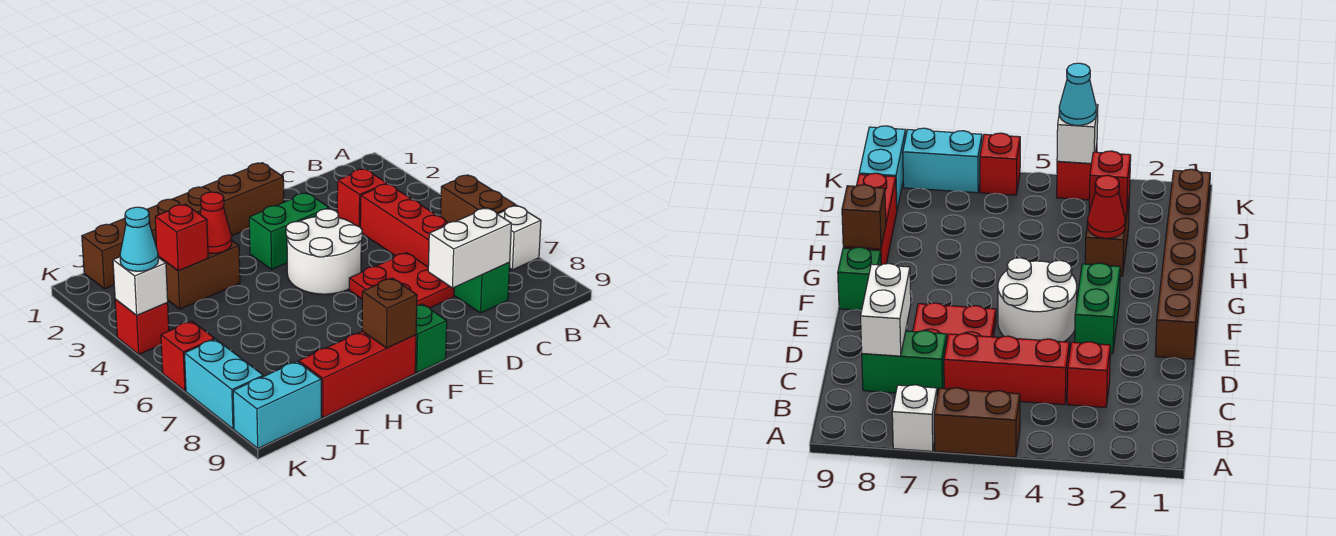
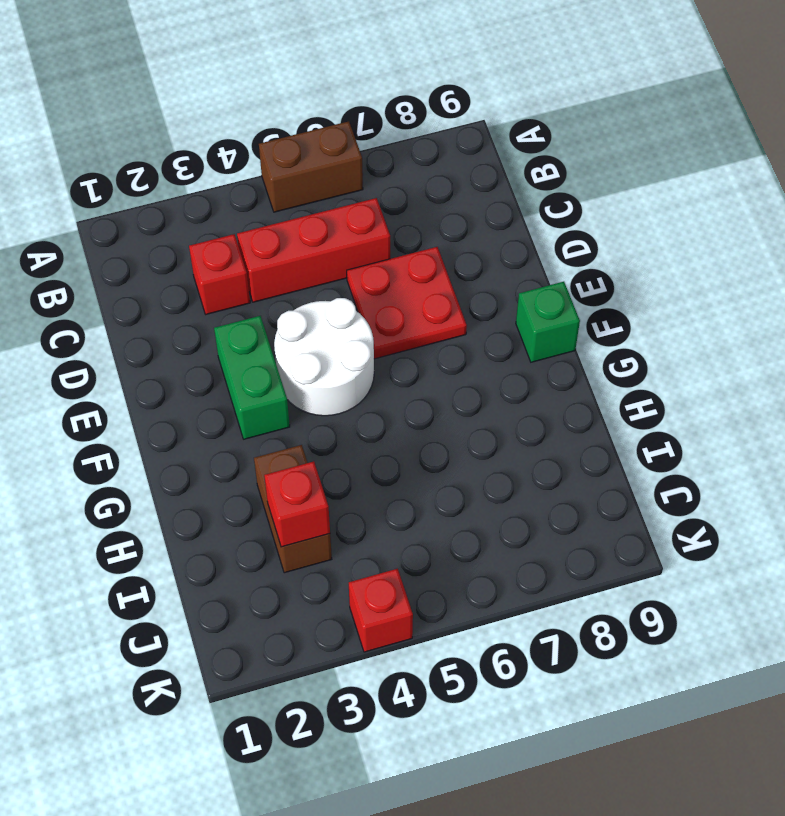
none -> white brick A7 level 1
none -> green brick C7:C8 level 1
none -> brown brick E1:J1 level 1

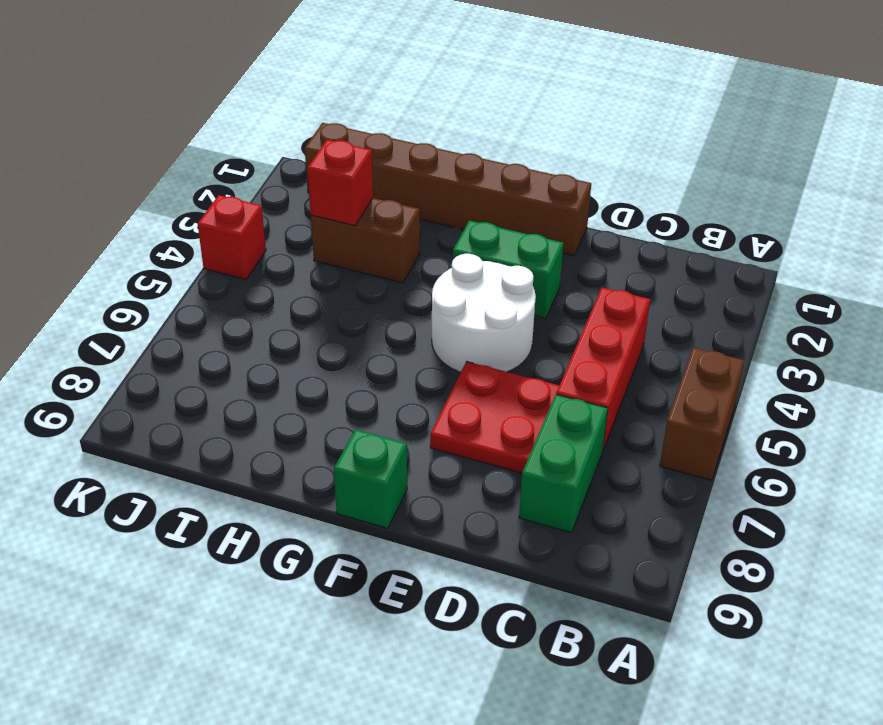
none -> white brick A7 level 1
none -> red brick C3 level 1
none -> red brick G9:I9 level 1

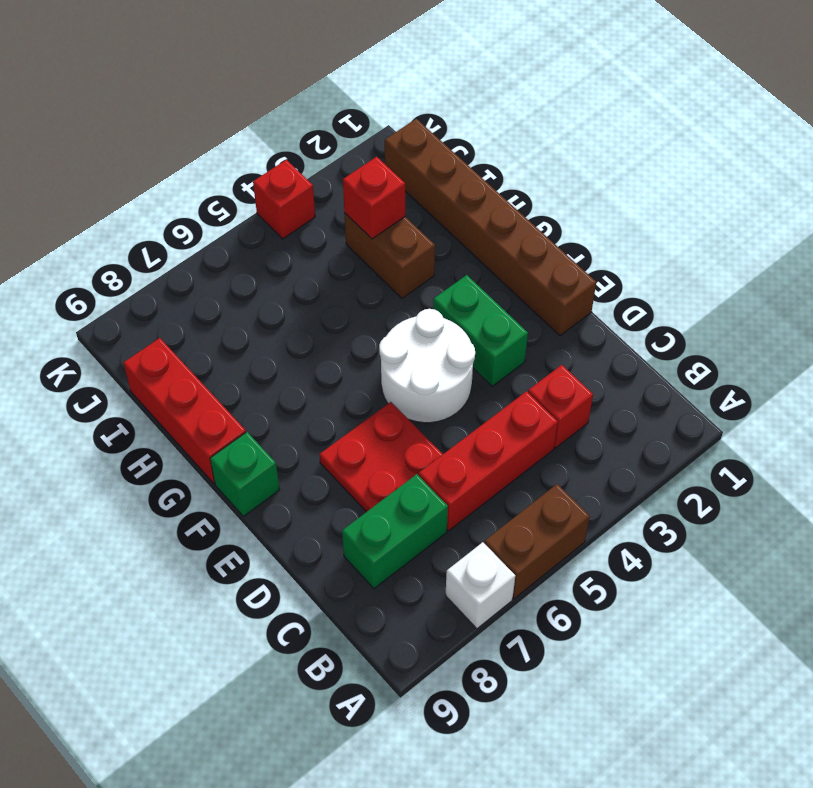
none -> cyan brick J9:K9 level 1
none -> red brick K6 level 1
none -> cyan brick K7:K8 level 1

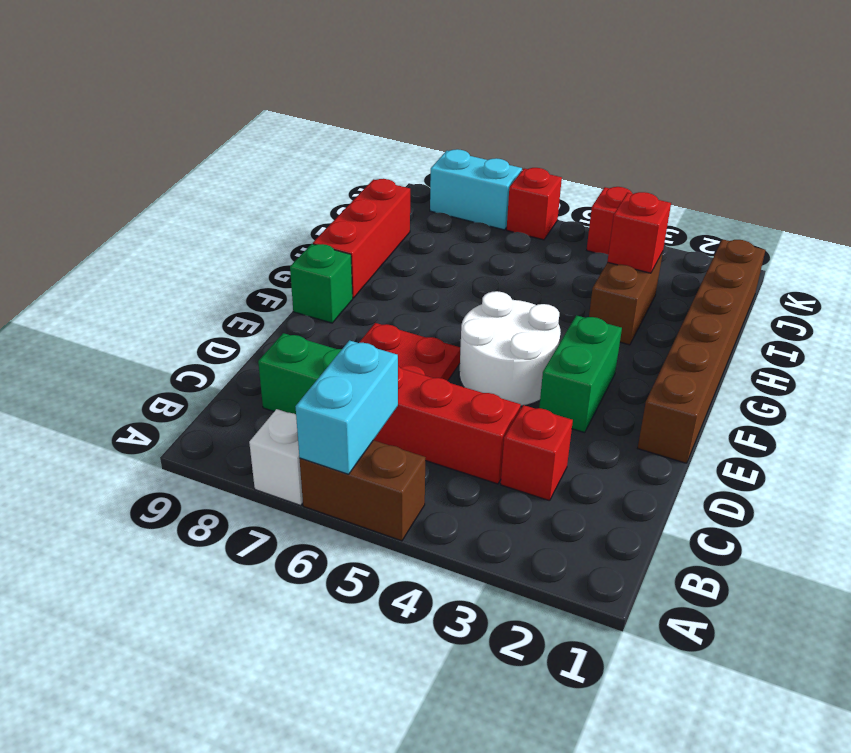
cyan brick A6:B6 level 2 -> cyan brick J9:K9 level 1
none -> white brick C8:D8 level 2
none -> brown brick G9 level 2
none -> red cone H3 level 2

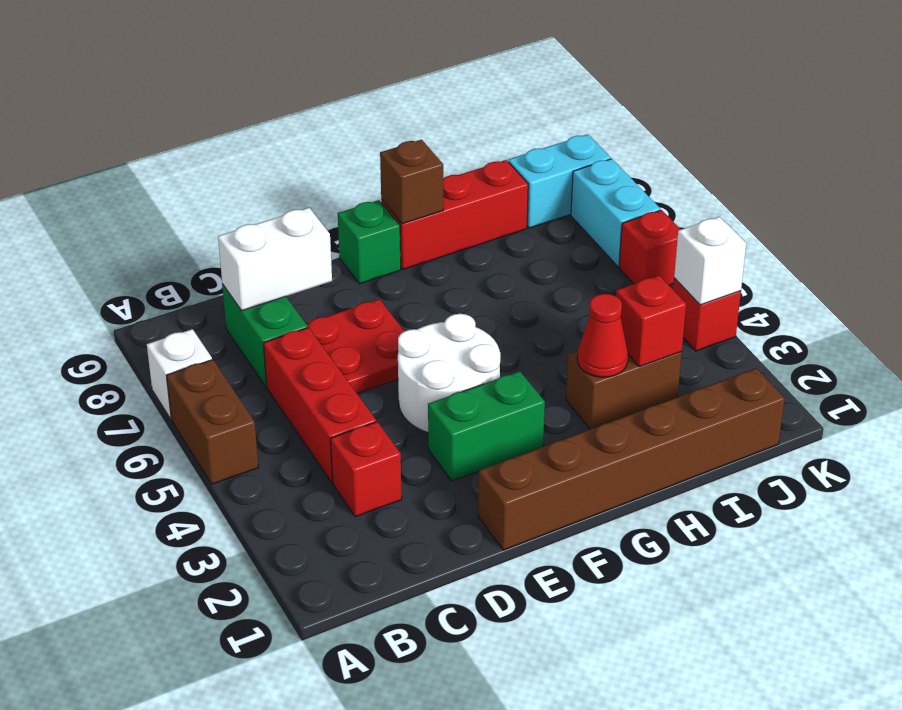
none -> cyan cone K4 level 3

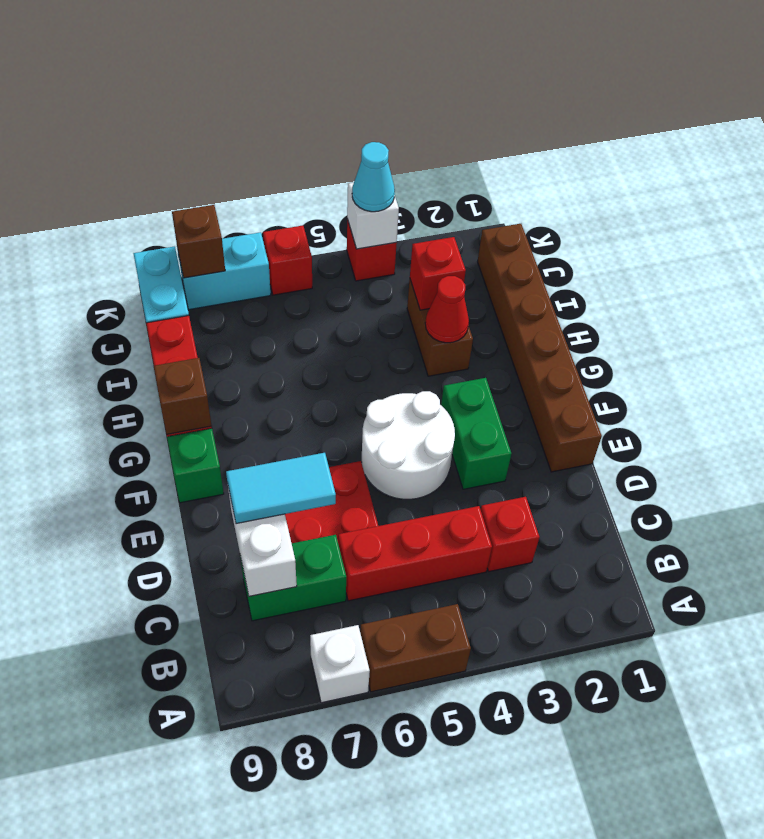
cyan tile D7:D8 level 3 -> none
brown brick K8 level 2 -> none

